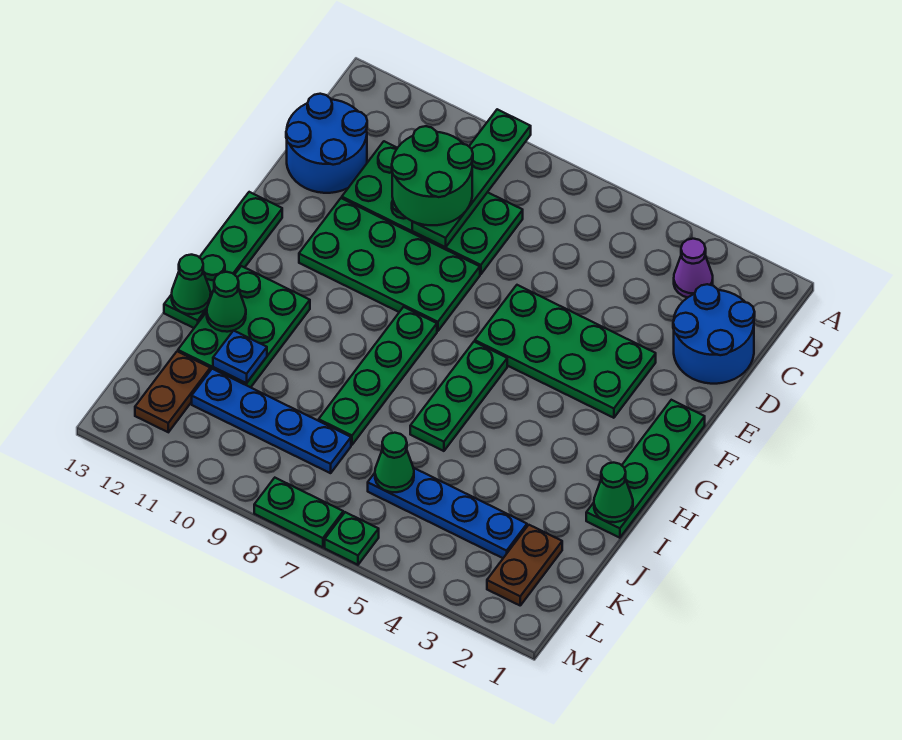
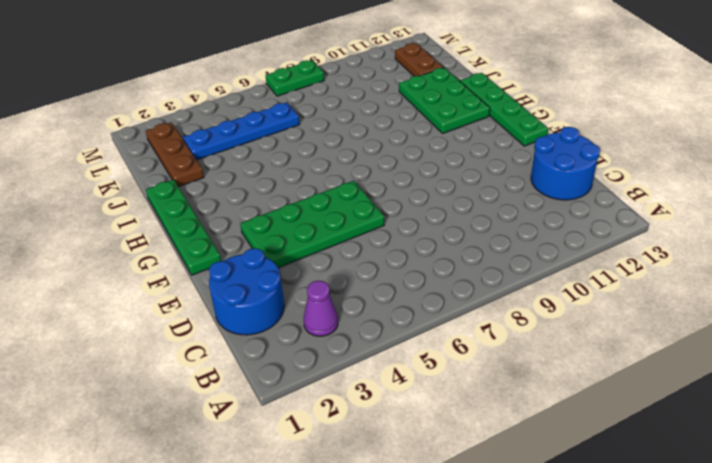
brown plate J2:L2 level 1 -> brown plate K2:L2 level 1
none -> green plate C8:D11 level 1
none -> green plate E8:F11 level 1
none -> green plate G6:I6 level 1

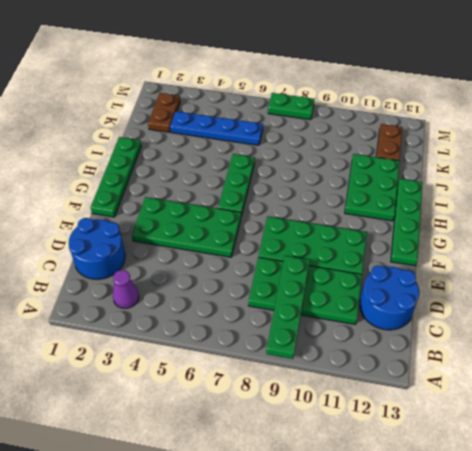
none -> green plate G8:J8 level 1
none -> blue plate K8:K11 level 1
none -> green plate M6 level 1

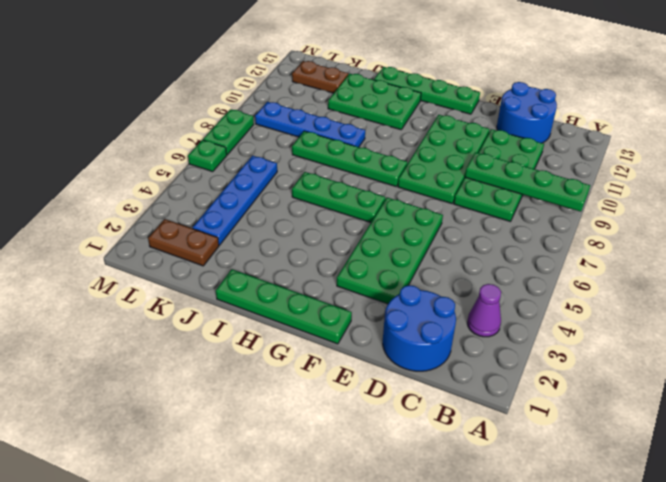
blue plate I9:L9 level 1 -> blue plate K8:K11 level 1
none -> green cone I1 level 2
none -> green cone I12 level 2
none -> green cone I13 level 2

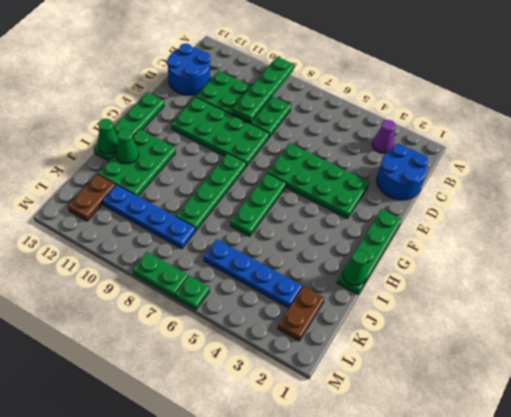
none -> blue plate J11 level 2
none -> green cone K6 level 2
none -> green round brick C9:D10 level 3

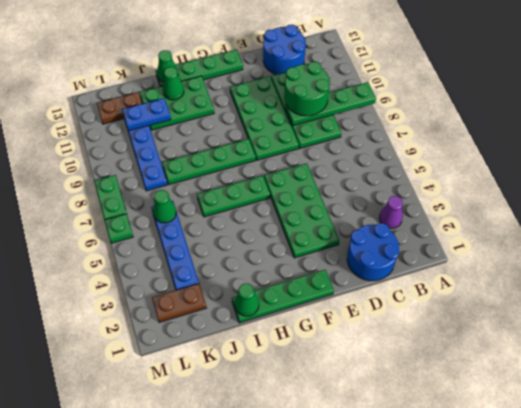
blue plate J11:K11 level 2 -> blue plate J11 level 2

